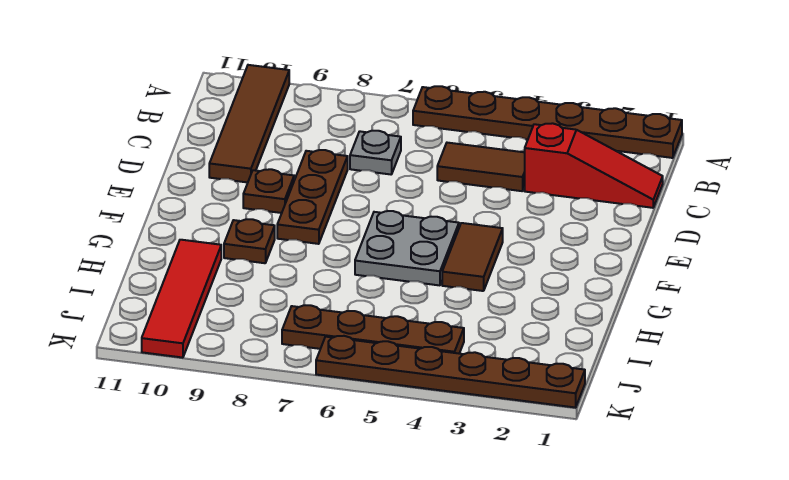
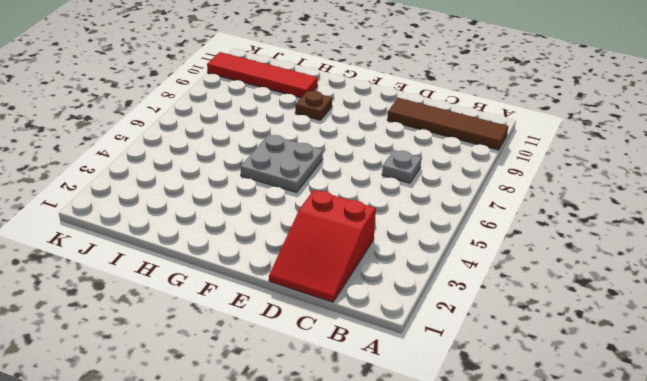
red slope C1:D3 level 1 top 3 -> red slope C1:C3 level 1 top 3
none -> brown plate A1:A6 level 1
none -> brown tile C4:C5 level 1
none -> brown plate D8:F8 level 1

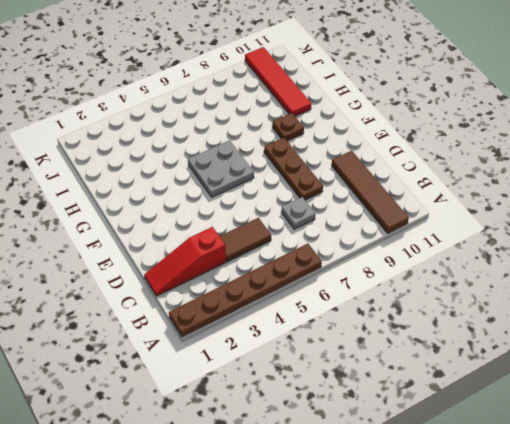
none -> brown plate E9 level 1
none -> brown tile F4:G4 level 1
none -> brown plate J4:J7 level 1

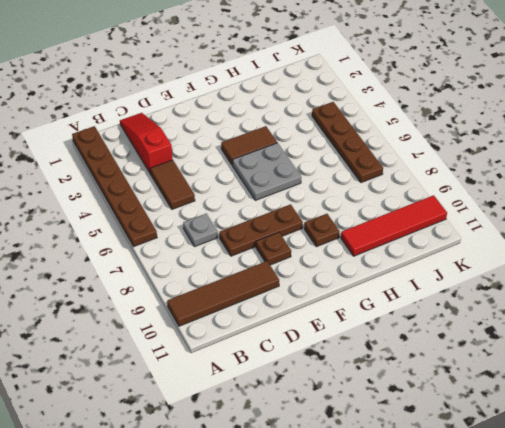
none -> brown plate K1:K6 level 1

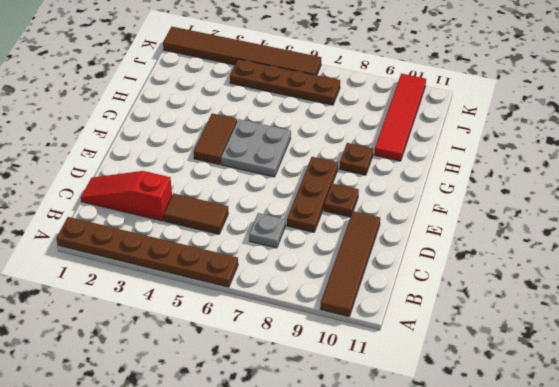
brown tile K1:K6 level 1 -> brown plate K1:K6 level 1

